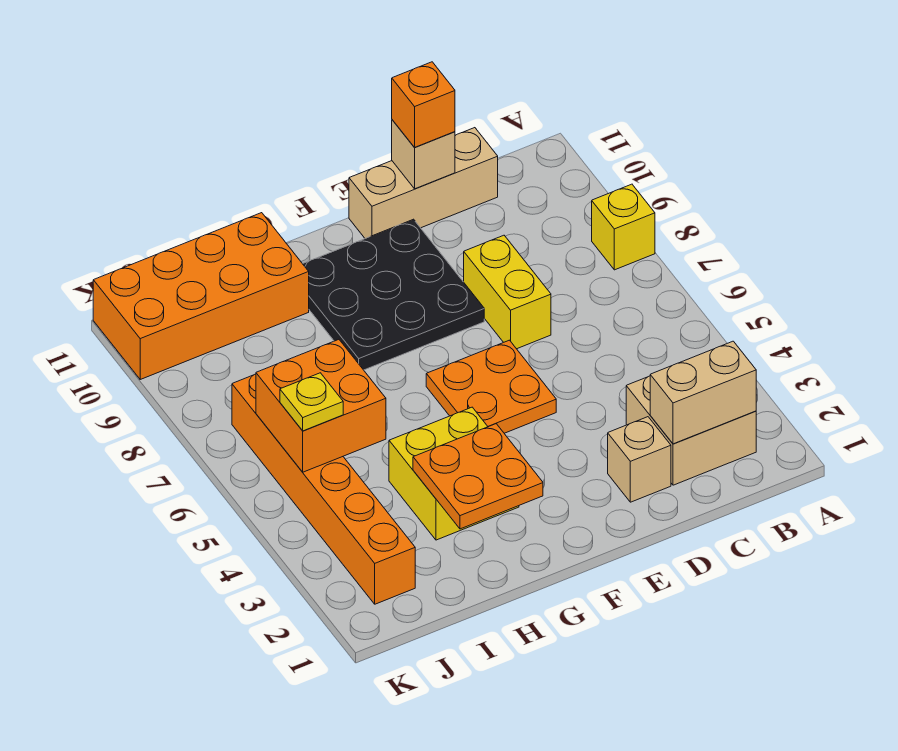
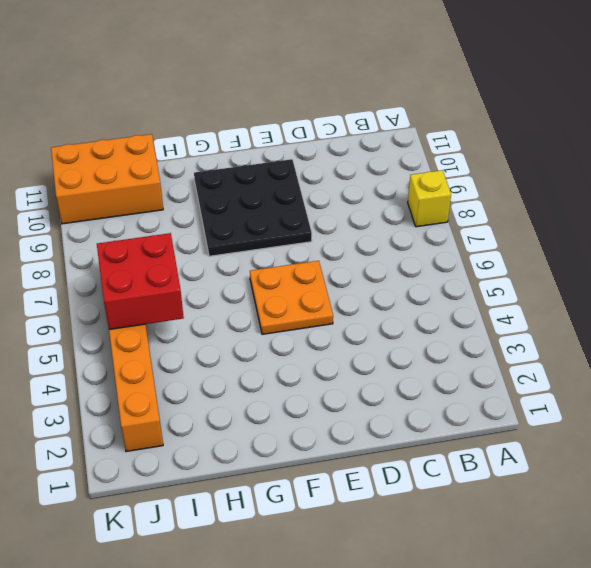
red brick I5:J6 level 2 -> orange brick I5:J6 level 2
orange brick I10:K11 level 1 -> orange brick H10:K11 level 1
none -> tan brick B2:C3 level 1
none -> tan brick C11:E11 level 1
none -> tan brick D2 level 1

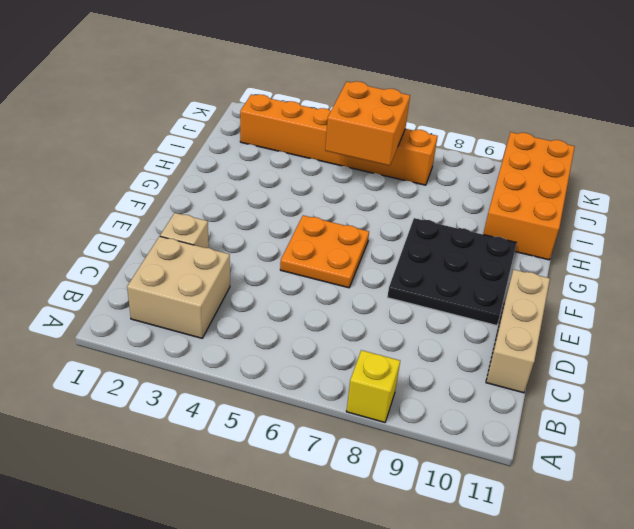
none -> yellow brick D7:D8 level 1
none -> yellow brick G3:H4 level 1
none -> tan brick B2:C2 level 2

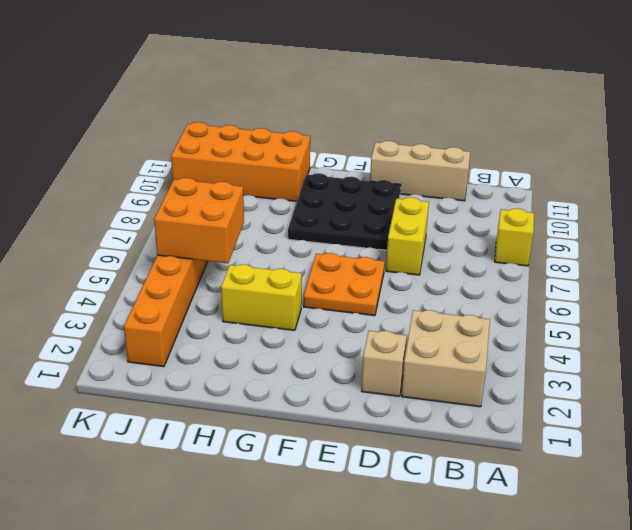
yellow brick G4:H4 level 1 -> yellow brick G3:H4 level 1
none -> tan brick B2:C2 level 2
none -> tan brick D11 level 2
none -> orange plate G2:H3 level 2

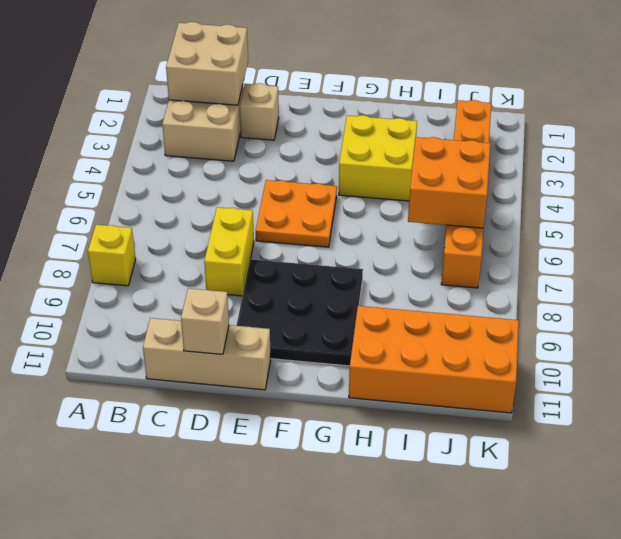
tan brick B1:C2 level 2 -> tan brick B2:C2 level 2
none -> orange plate G2:H3 level 2
none -> orange brick D11 level 3
none -> yellow plate J5 level 3

